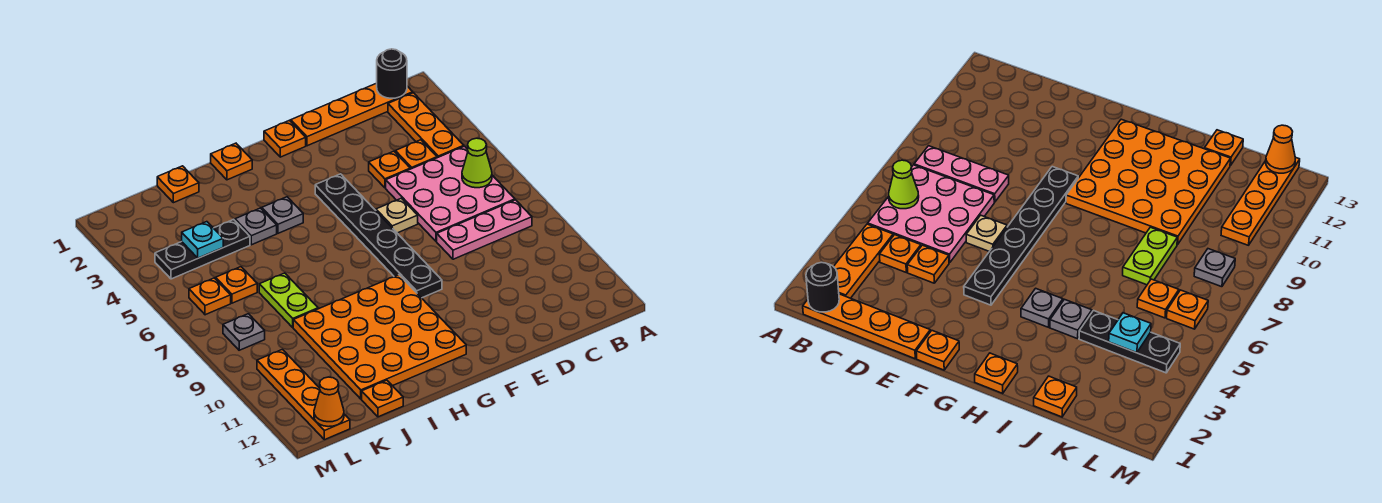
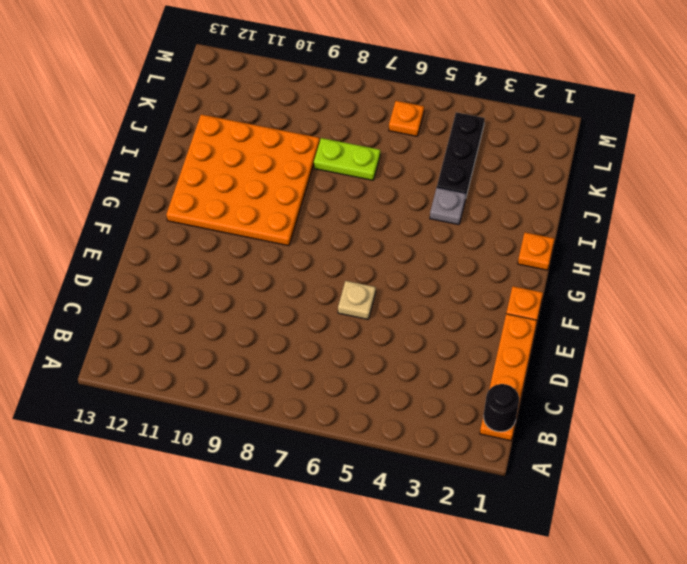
none -> orange plate B2:B4 level 1
none -> pink plate B5:D7 level 1
none -> pink plate B8:D8 level 1

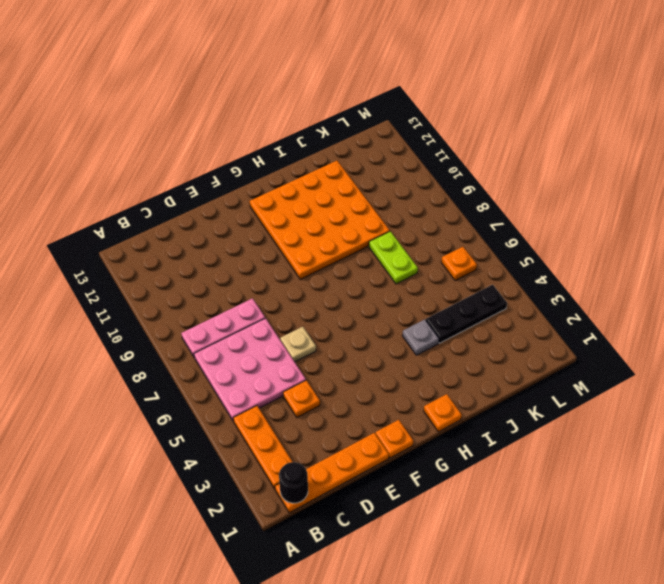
none -> orange plate C4 level 1
none -> black plate F4:F9 level 1
none -> grey plate H4 level 1

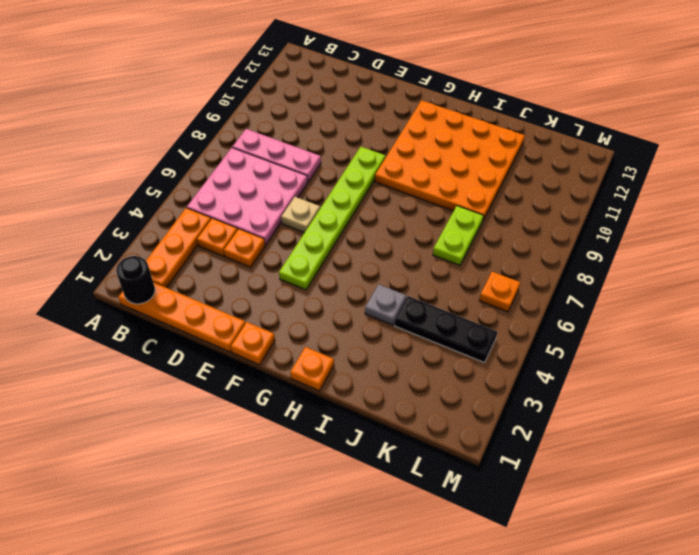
lime plate F4:F9 level 1 -> black plate F4:F9 level 1
none -> grey plate H4 level 1
none -> orange plate J1 level 1
none -> orange plate J13 level 1

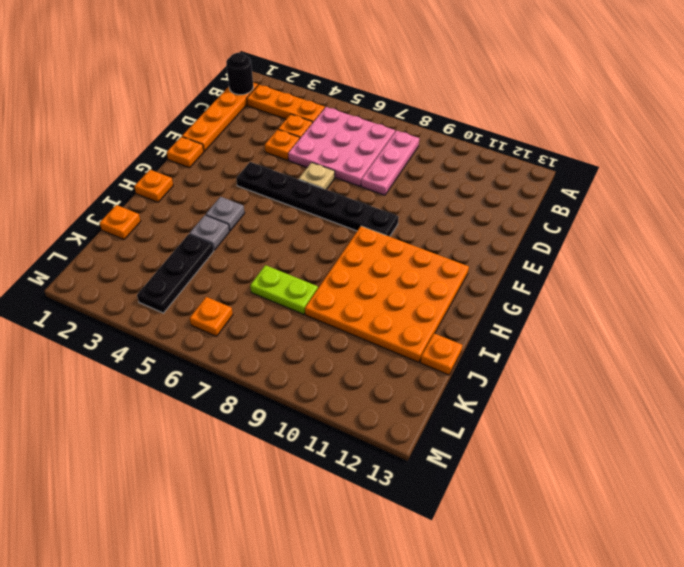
none -> orange plate K6 level 1
none -> grey plate L8 level 1
none -> orange plate L10:L13 level 1

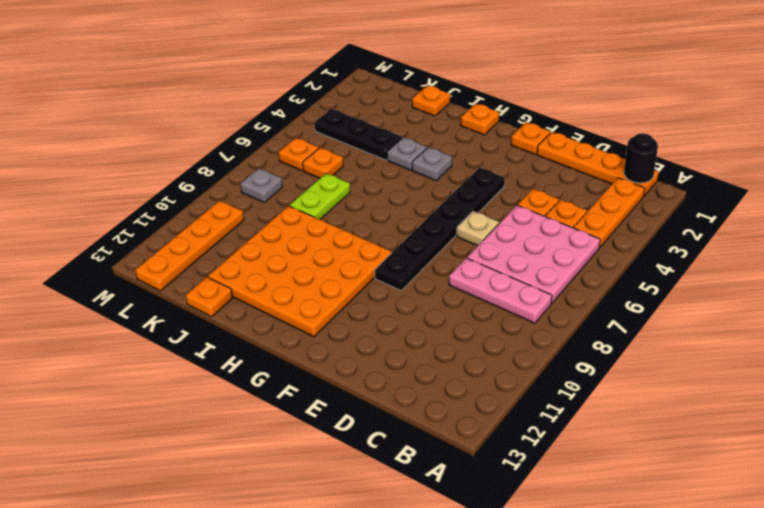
none -> lime cone B6 level 2
none -> cyan plate K4 level 2
none -> orange cone L13 level 2

